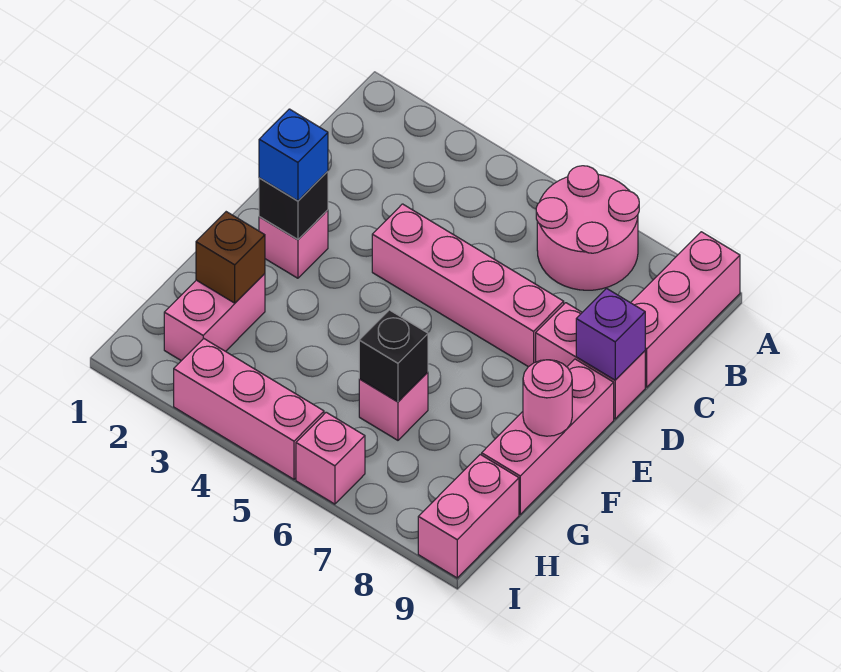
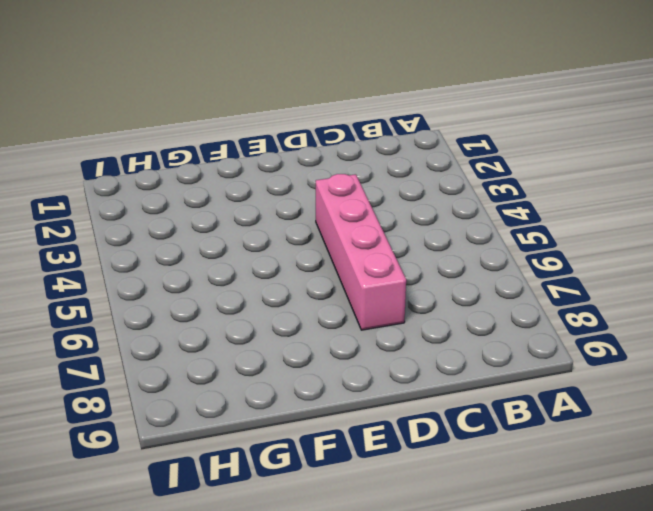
none -> pink round brick A6:B7 level 1
none -> pink brick A9:C9 level 1
none -> pink brick D8:D9 level 1

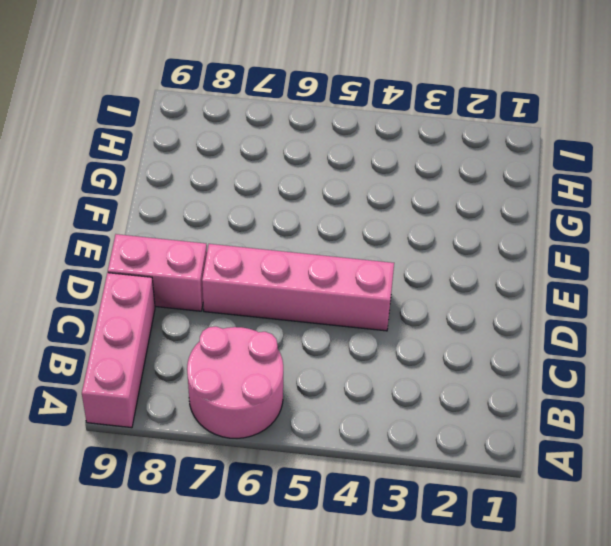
none -> pink brick E2 level 1
none -> pink brick E9:G9 level 1
none -> pink brick G2:H2 level 1

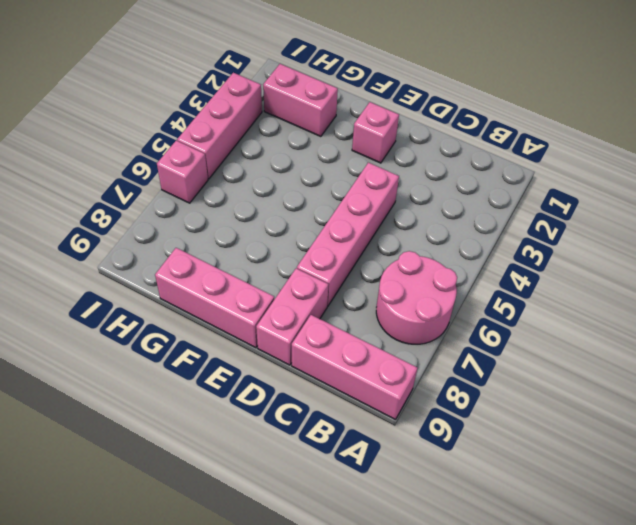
none -> pink brick G6 level 1
none -> pink brick H9:I9 level 1
none -> purple brick D9 level 2

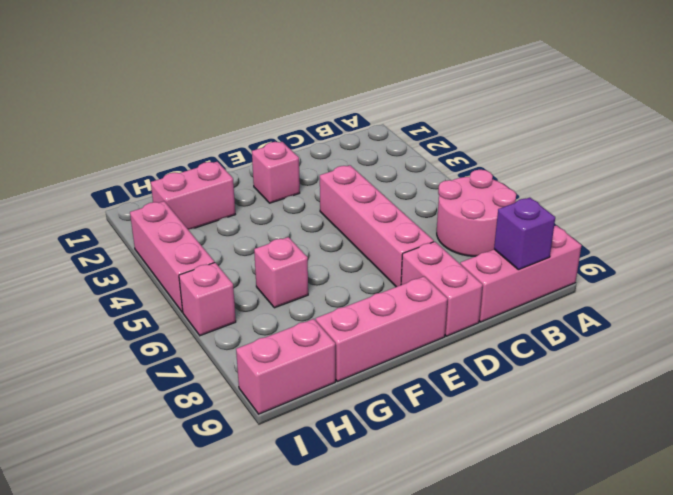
purple brick B9 level 2 -> purple brick D9 level 2
none -> black brick E2 level 2
none -> pink round brick F9 level 2
none -> brown brick G2 level 2

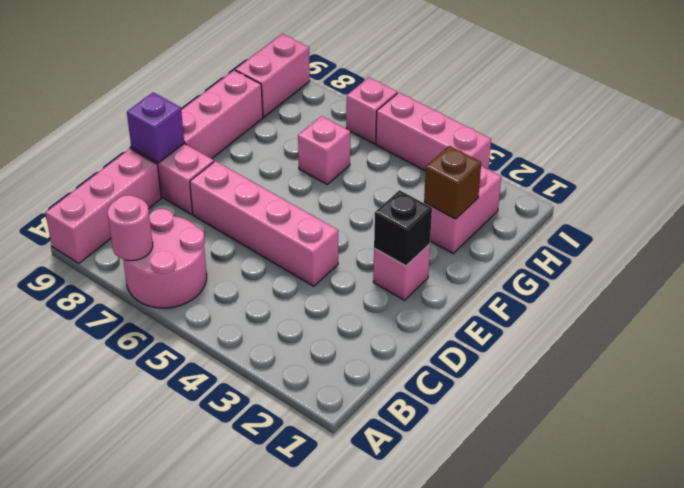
pink round brick A7 level 2 -> pink round brick F9 level 2
none -> black brick G6 level 2
none -> blue brick E2 level 3

